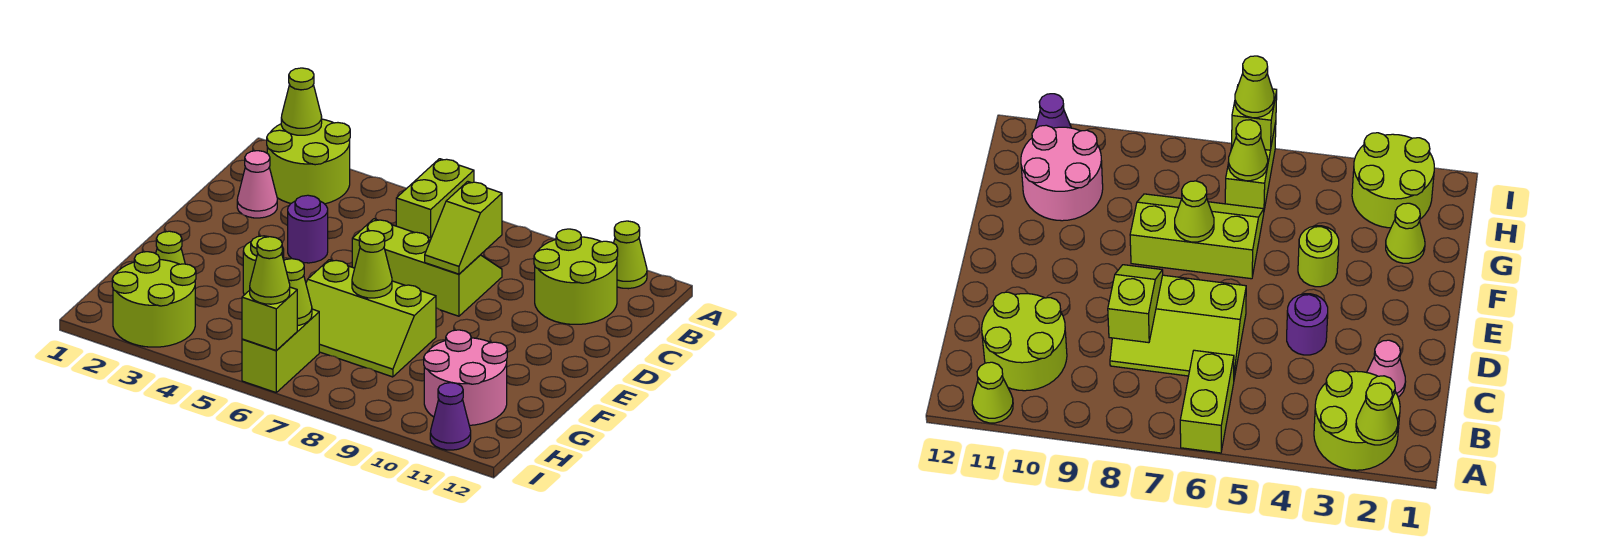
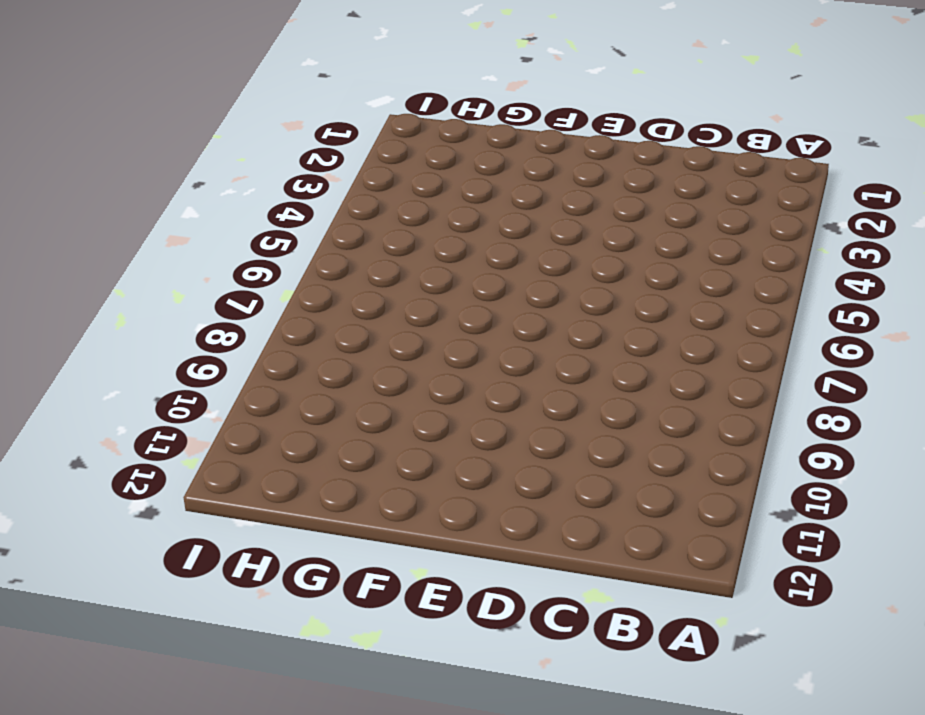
none -> lime round brick A2:B3 level 1
none -> lime brick A6:B6 level 1
none -> lime cone A11 level 1

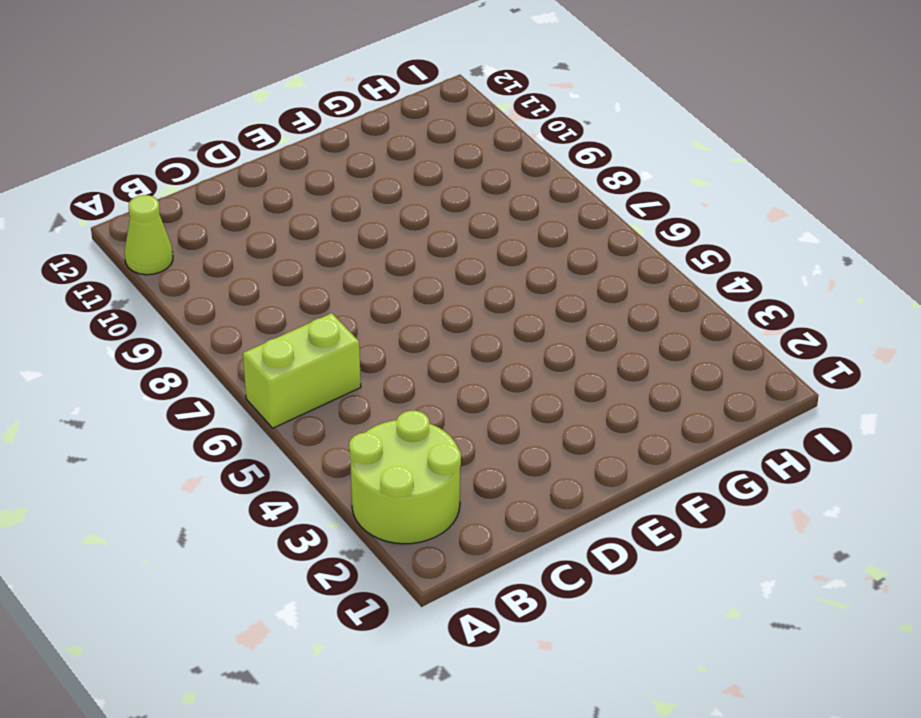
none -> lime round brick B10:C11 level 1
none -> pink cone C2 level 1
none -> lime slope C6:D8 level 1 top D

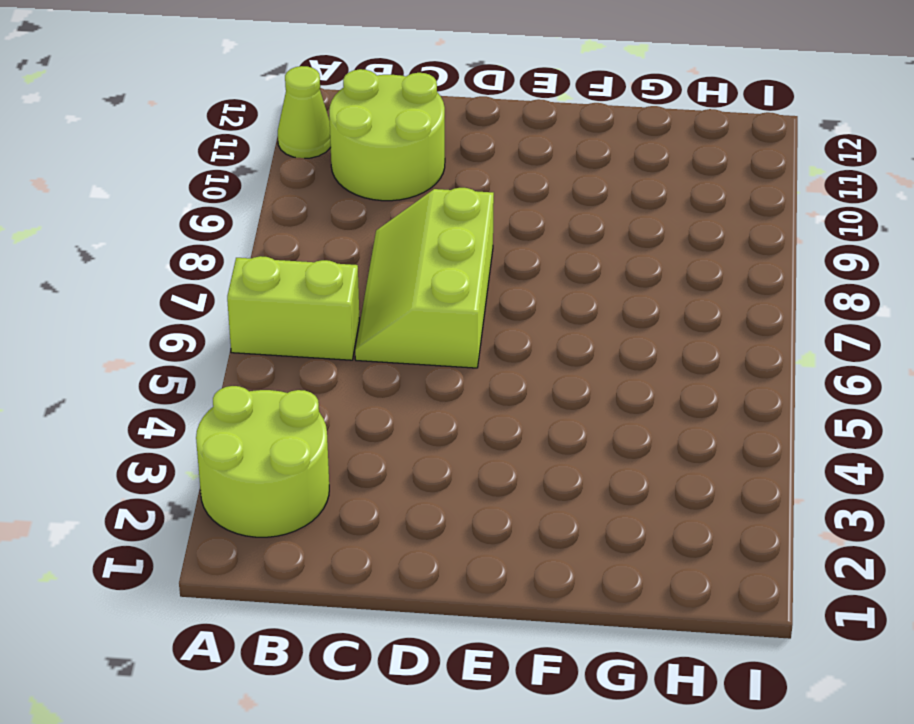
none -> pink cone C2 level 1
none -> purple round brick D4 level 1
none -> lime round brick F4 level 1

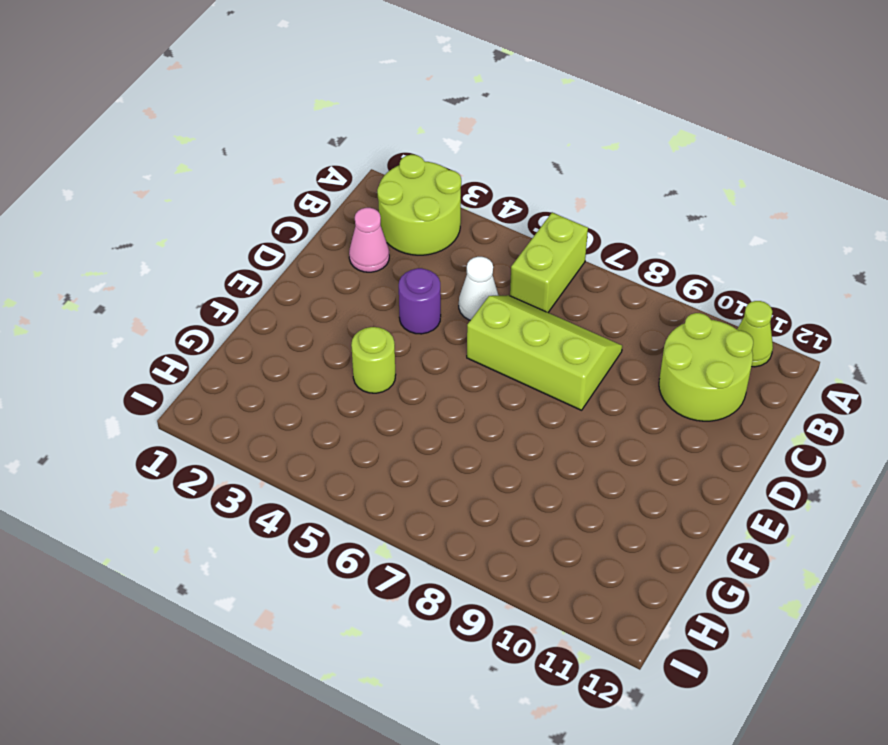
white cone C5 level 1 -> none
none -> lime slope F6:G8 level 1 top F
none -> lime cone G2 level 1
none -> pink round brick G10:H11 level 1

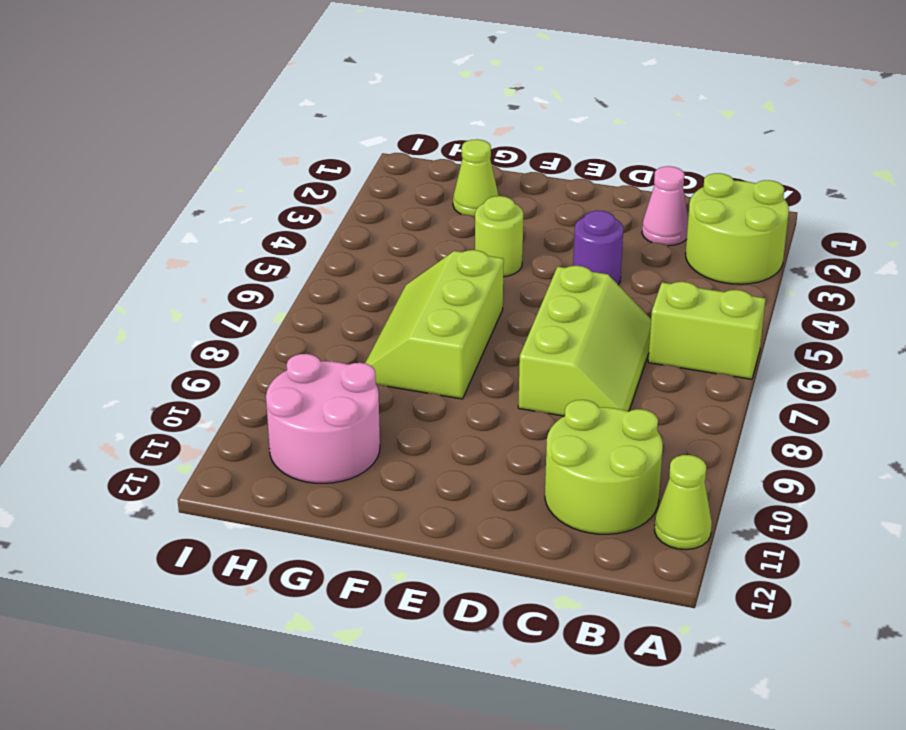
none -> lime round brick H2:I3 level 1
none -> lime brick H6:I6 level 1
none -> purple cone I11 level 1

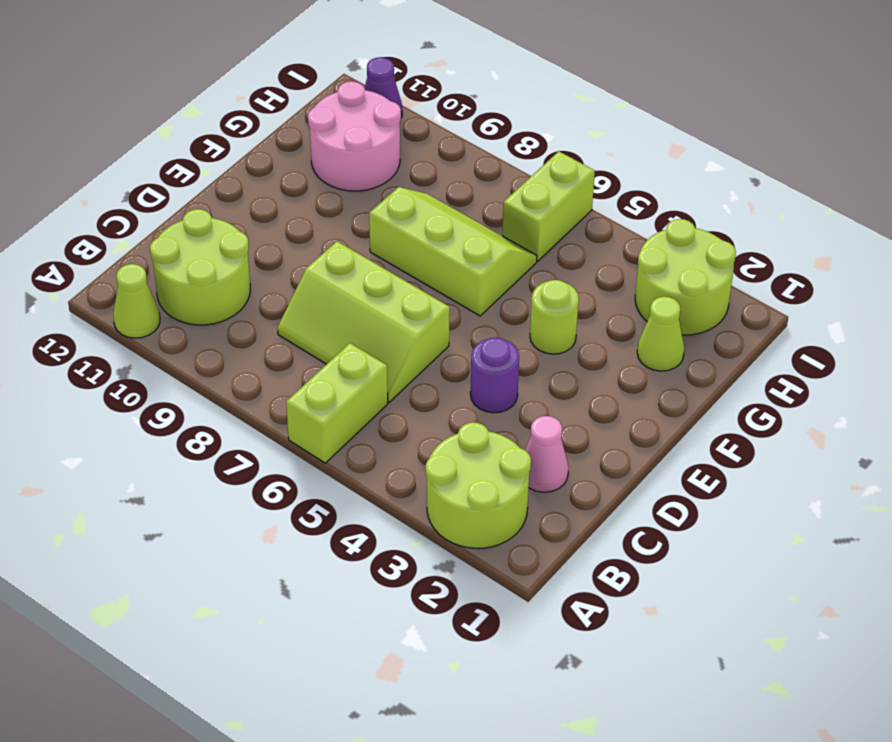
none -> lime cone A2 level 2
none -> lime slope C8:D8 level 2 top C
none -> lime cone F7 level 2

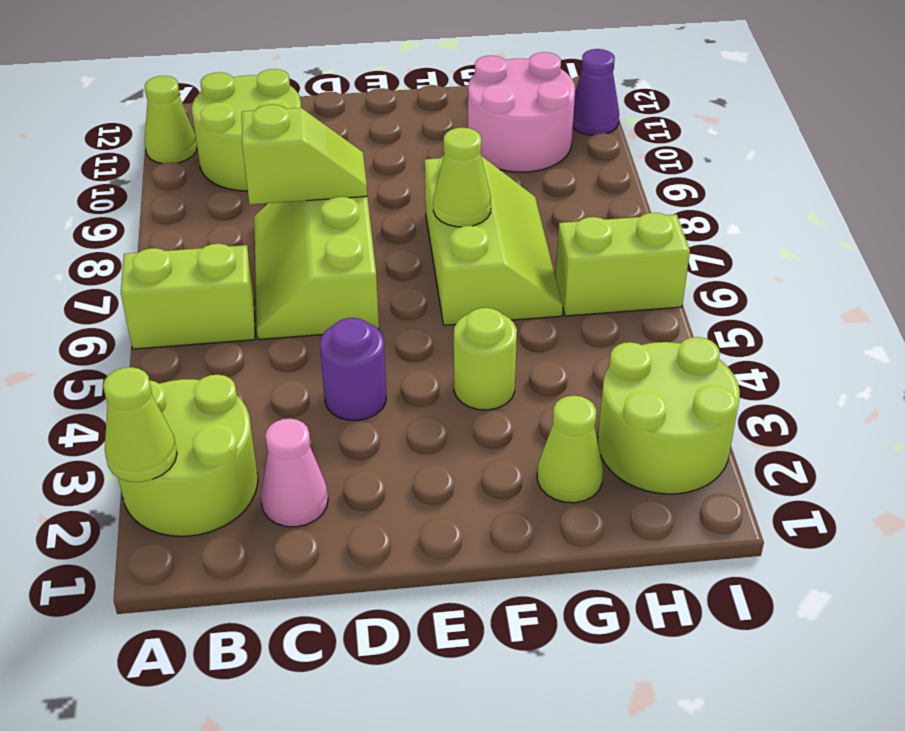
none -> lime cone H6 level 2
none -> lime brick I6 level 2
none -> lime cone I6 level 3

